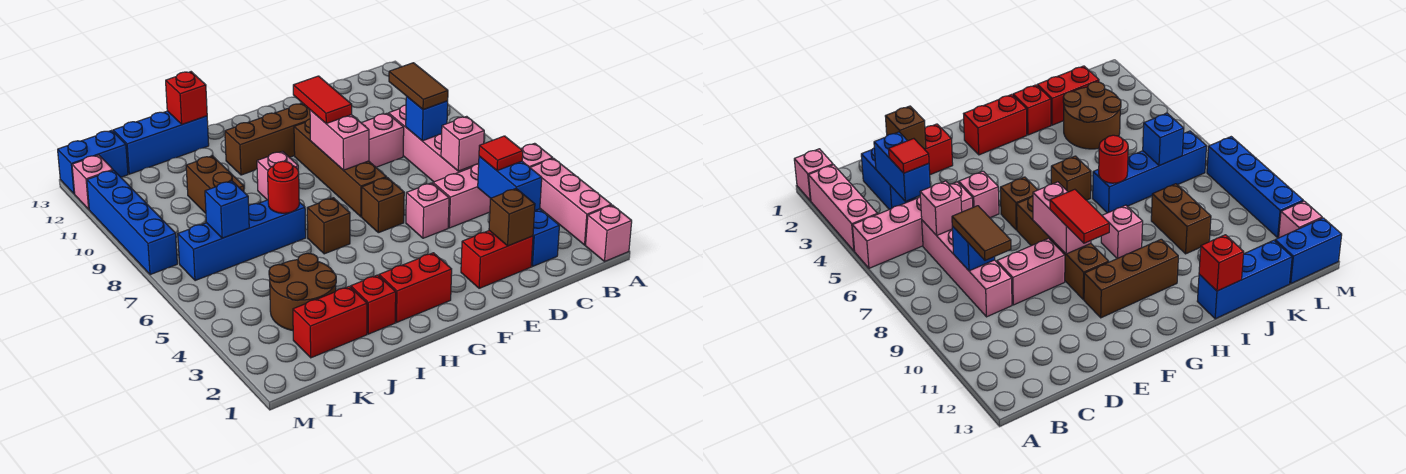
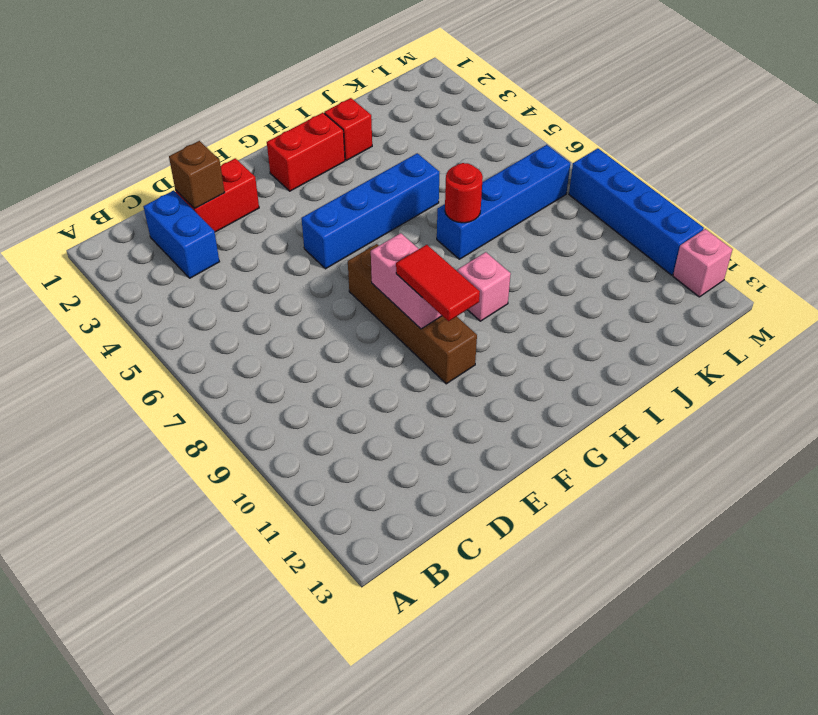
blue brick F5:I5 level 1 -> none
none -> pink brick A1 level 1
none -> pink brick A2:A4 level 1
none -> pink brick A5:D5 level 1
none -> pink brick C6:C9 level 1

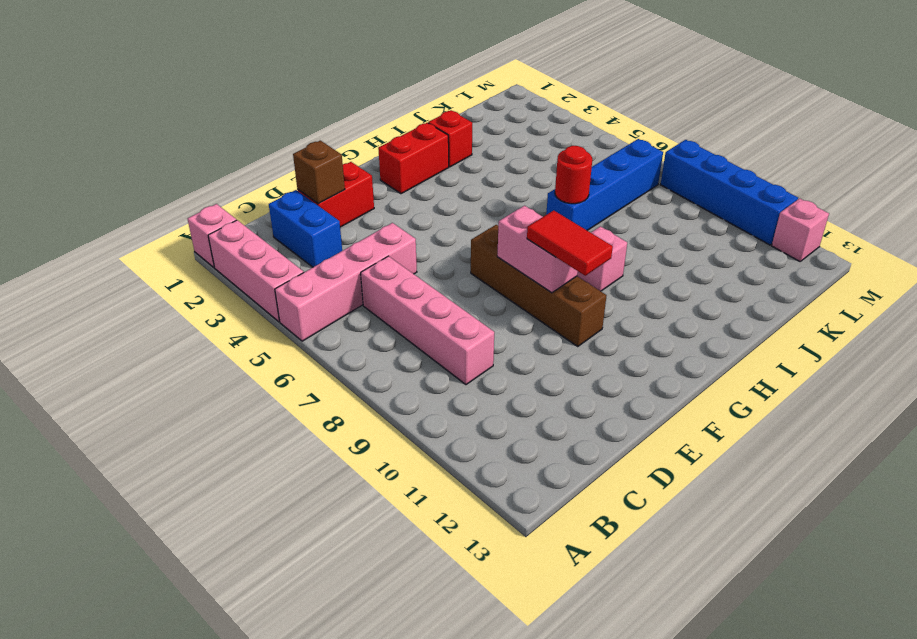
none -> pink brick D9:E9 level 1
none -> pink brick E5 level 1
none -> brown brick F6 level 1
none -> brown brick F11:H11 level 1

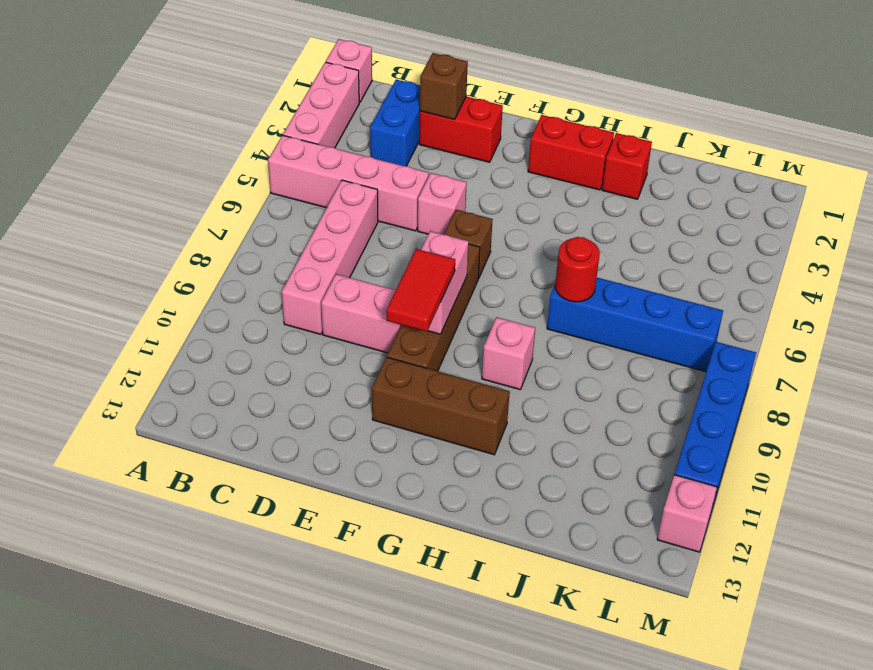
none -> brown brick H6 level 1
none -> blue brick I13:K13 level 1
none -> red brick J2:K2 level 1
none -> brown round brick J3:K4 level 1

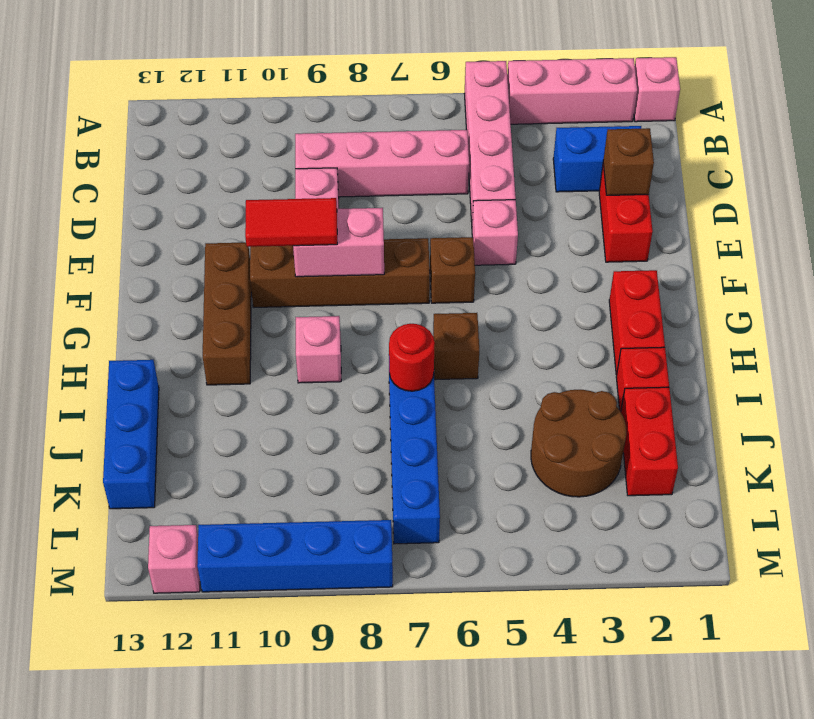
none -> brown brick J9:J10 level 1
none -> blue brick L13:M13 level 1
none -> blue brick C3:C4 level 2
none -> pink brick C6 level 2

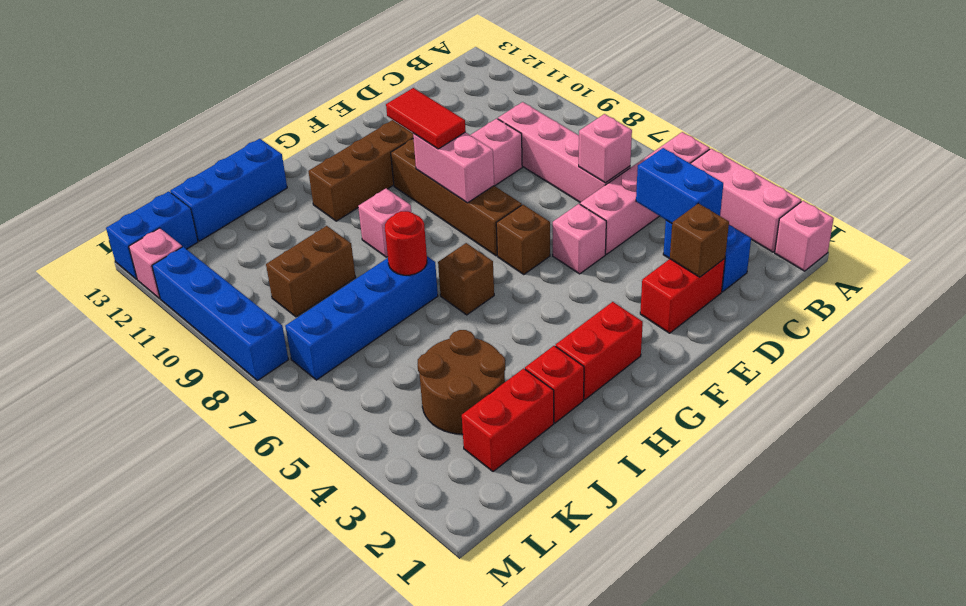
brown brick J9:K9 level 1 -> brown brick J9:J10 level 1
none -> blue brick C8 level 2
none -> red brick I13 level 2
none -> blue brick K7 level 2
none -> red tile C4 level 3

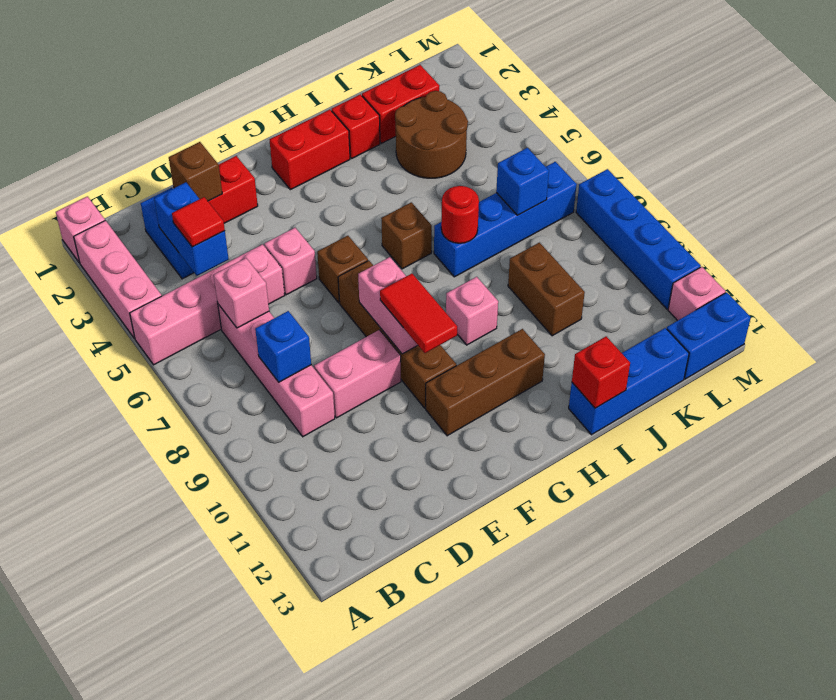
none -> brown tile C8:C9 level 3

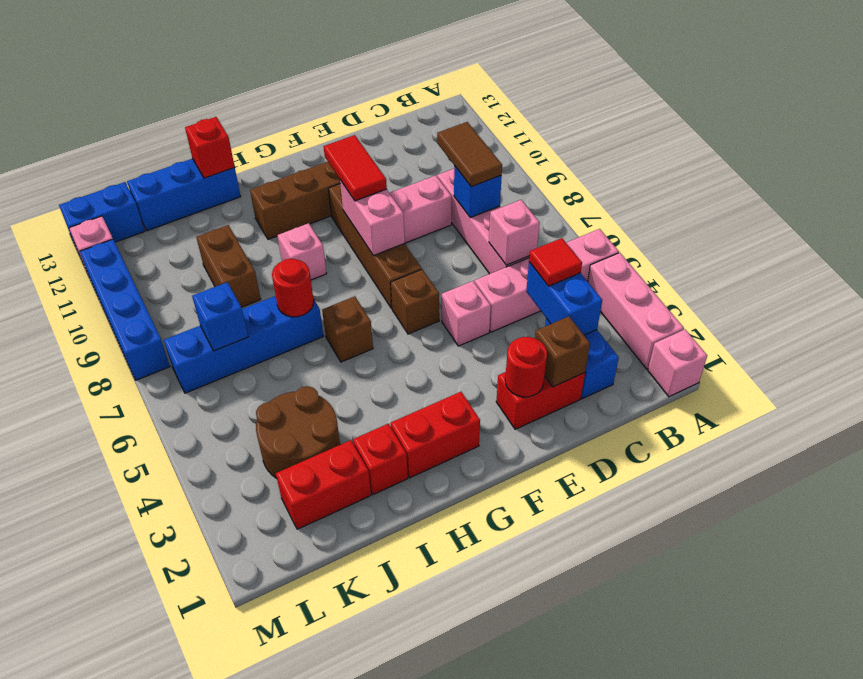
red round brick E2 level 2 -> none

